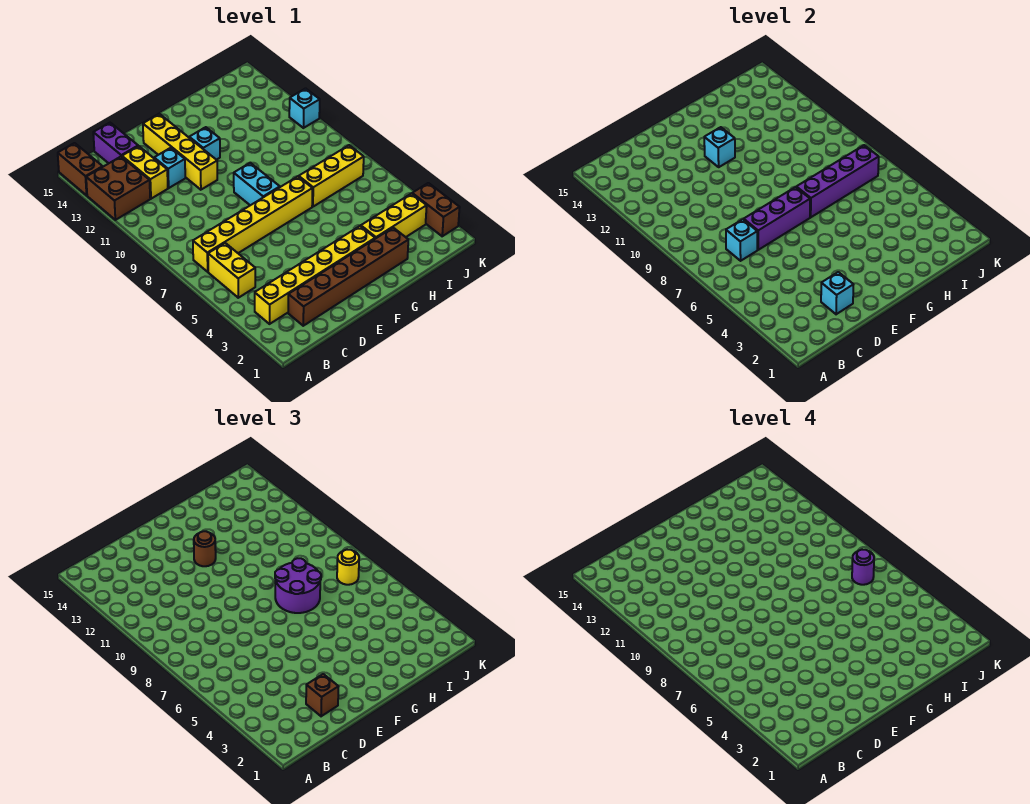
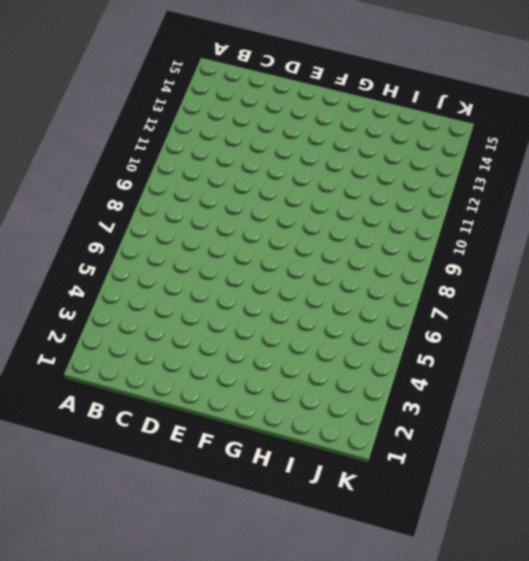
none -> brown brick A12:B13 level 1
none -> brown brick A14:A15 level 1
none -> yellow brick B3:G3 level 1

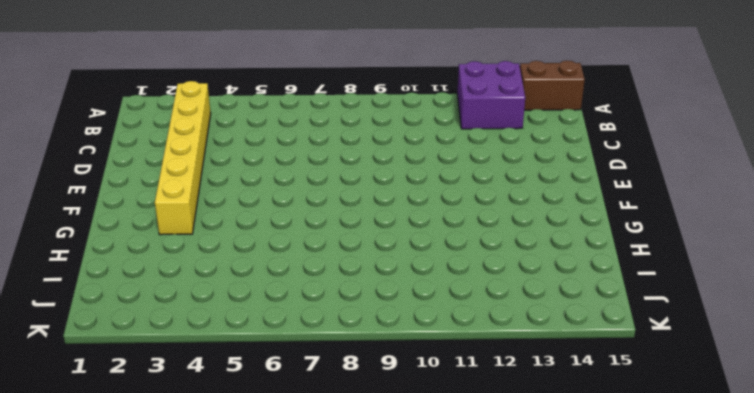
purple brick A12:B13 level 1 -> brown brick A12:B13 level 1
none -> yellow brick B5:B6 level 1
none -> yellow brick B7:G7 level 1
none -> brown brick C2:H2 level 1

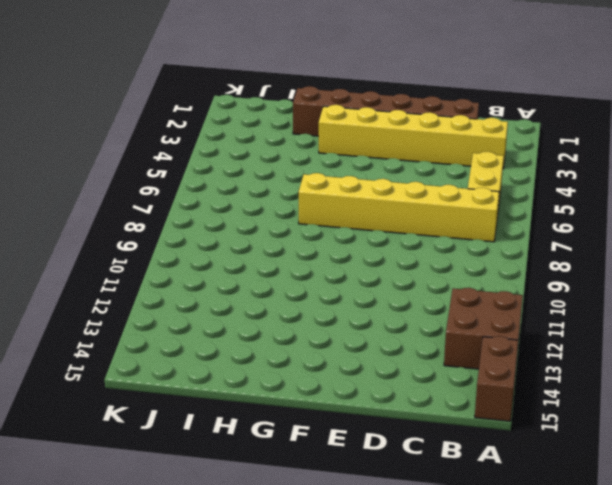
none -> yellow brick C12:C13 level 1
none -> purple brick C14:C15 level 1
none -> cyan brick D12 level 1

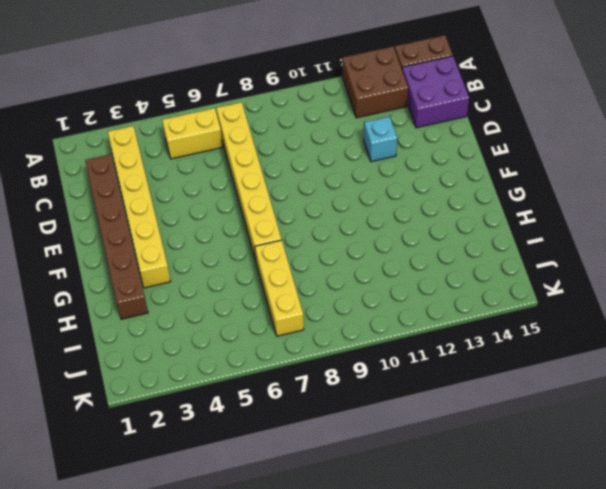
purple brick B14:C15 level 1 -> purple brick C14:C15 level 1
none -> yellow brick C12:C13 level 1
none -> yellow brick E11:E14 level 1
none -> cyan brick F8:F9 level 1

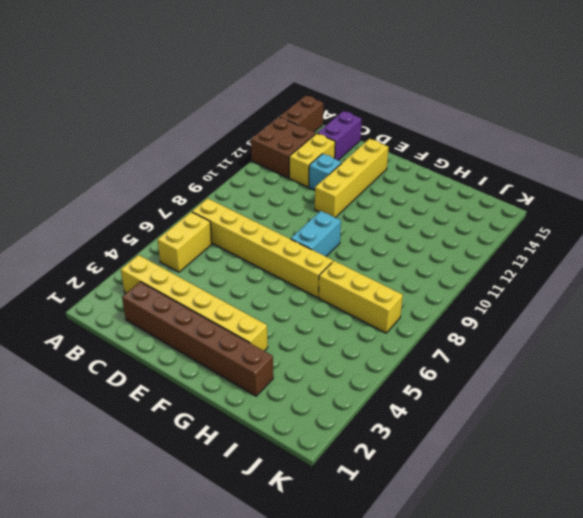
none -> cyan brick F12 level 1
none -> yellow brick H3:J3 level 1
none -> brown brick K2:K3 level 1

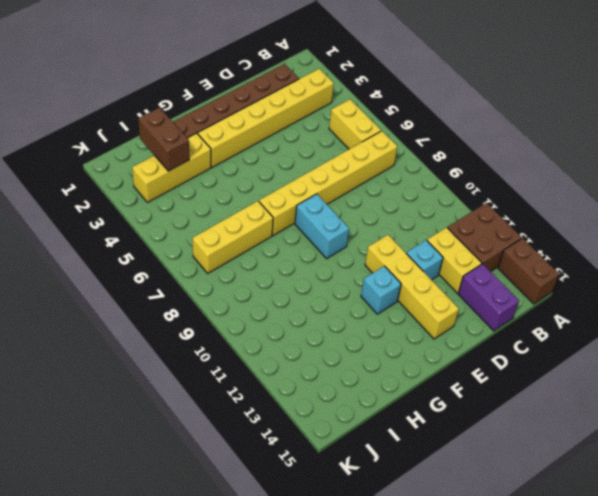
brown brick I2:I3 level 2 -> brown brick K2:K3 level 1
none -> cyan brick K11 level 1
none -> cyan brick C7 level 2
none -> cyan brick D2 level 2

